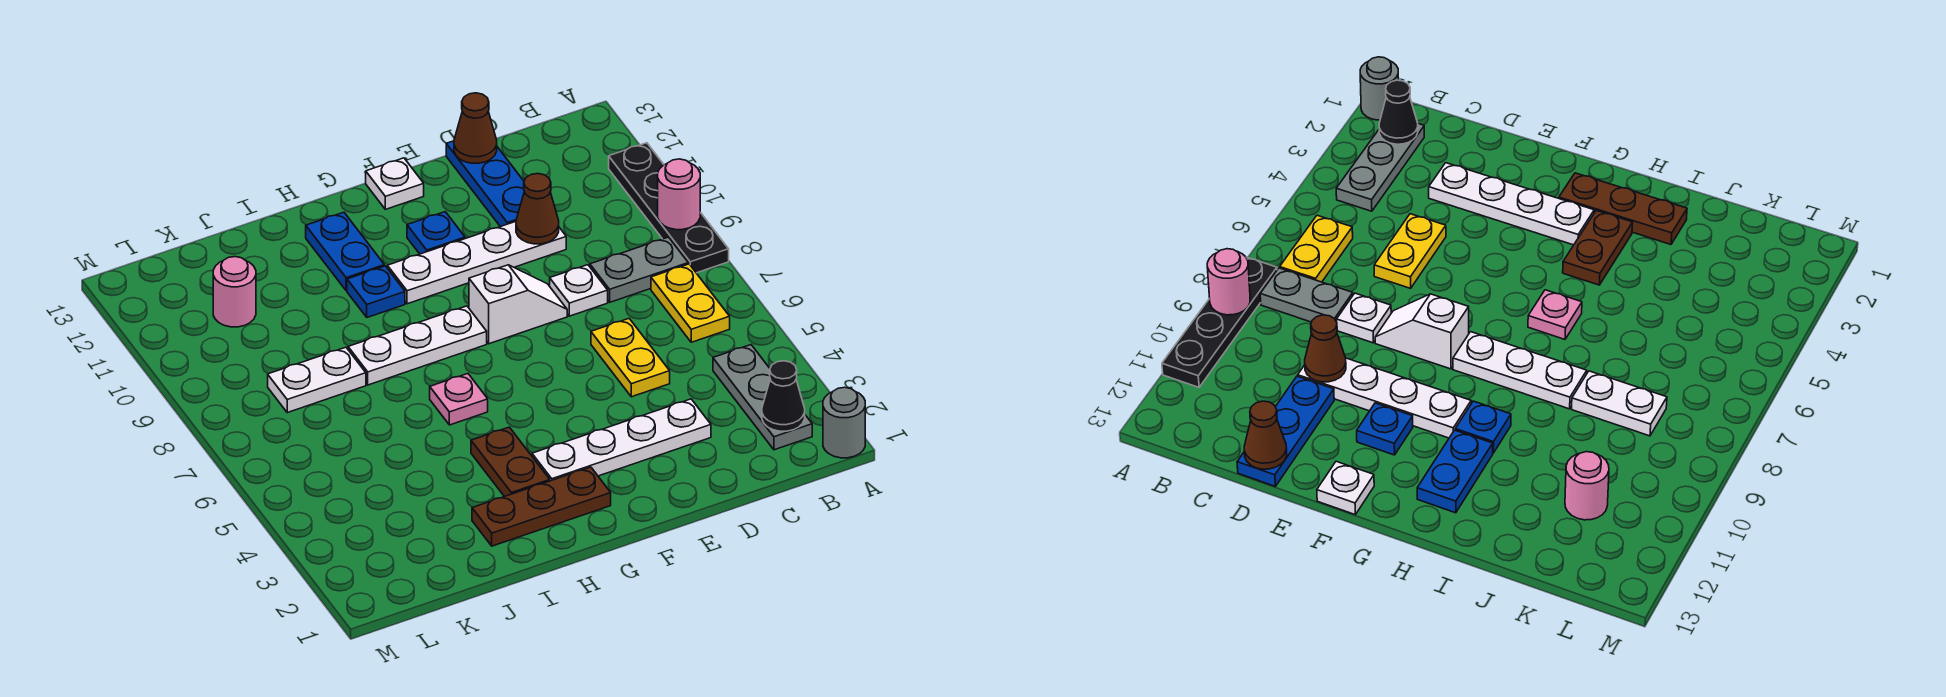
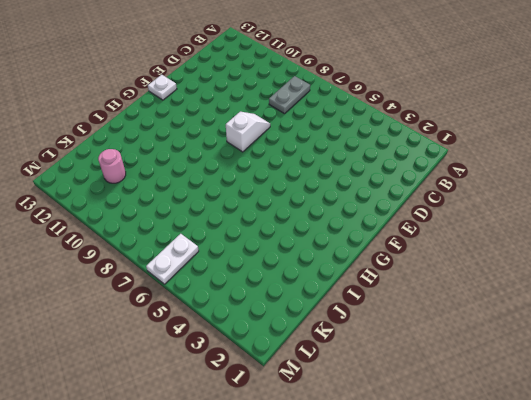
white plate L6:M6 level 1 -> white plate J8:K8 level 1
none -> grey round brick A1 level 1
none -> black plate A8:A11 level 1
none -> grey plate B2:B4 level 1

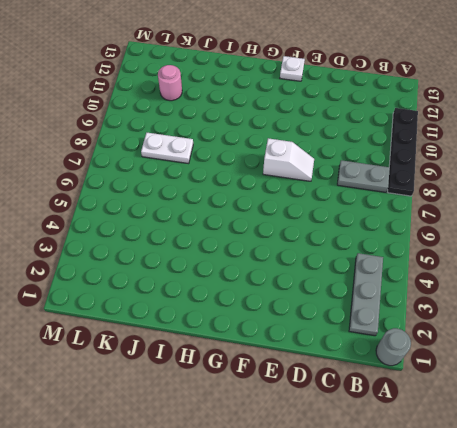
none -> yellow plate B6:B7 level 1
none -> white plate D3:G3 level 1
none -> yellow plate D5:D6 level 1

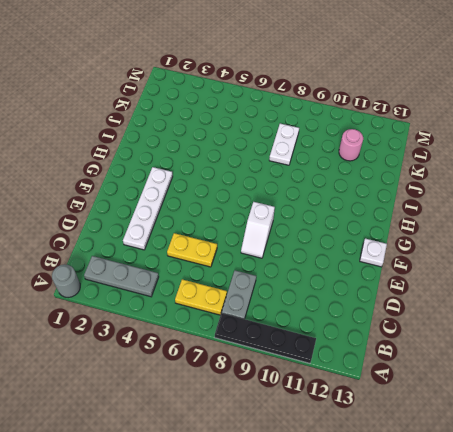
none -> white plate D8 level 1
none -> white plate D10:G10 level 1
none -> blue plate D11:D13 level 1

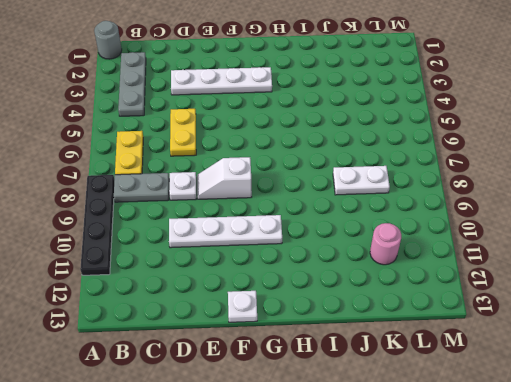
none -> blue plate D11:D13 level 1
none -> blue plate F11 level 1
none -> brown plate G2:I2 level 1

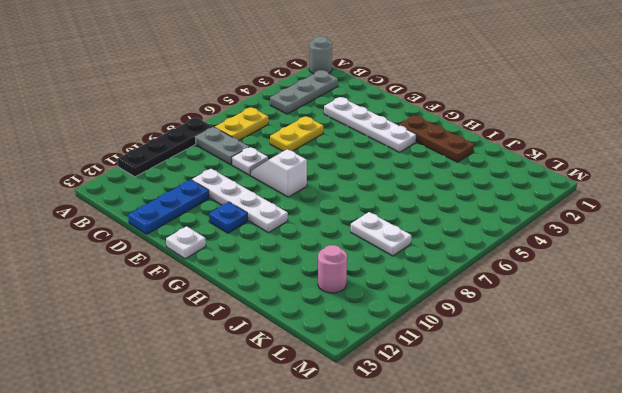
none -> white plate G8:I8 level 1
none -> brown plate H3:H4 level 1
none -> pink plate H6 level 1

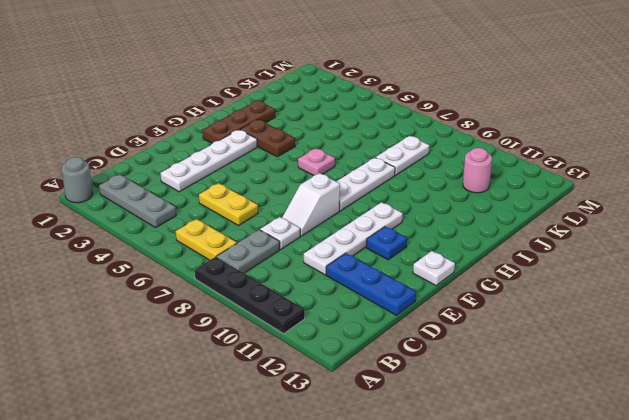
none -> blue plate H10 level 1
none -> blue plate H11:H12 level 1
none -> pink round brick A9 level 2

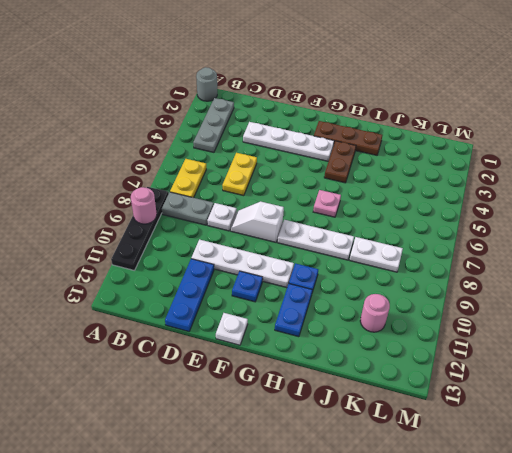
none -> black cone B2 level 2
none -> brown cone D10 level 2
none -> brown cone D13 level 2

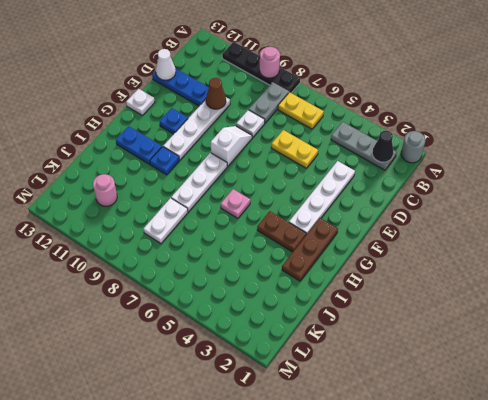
white cone D13 level 2 -> brown cone D13 level 2

